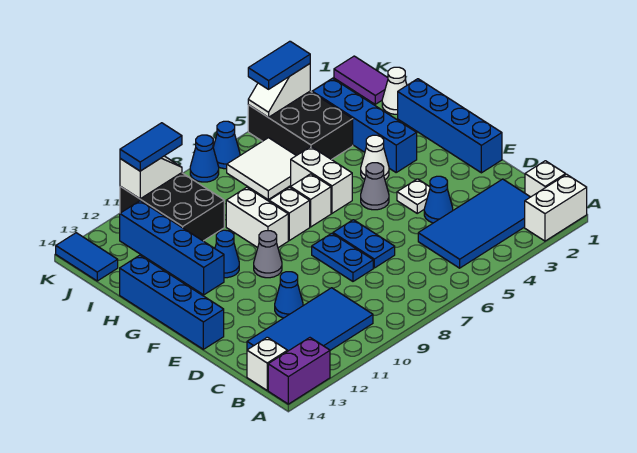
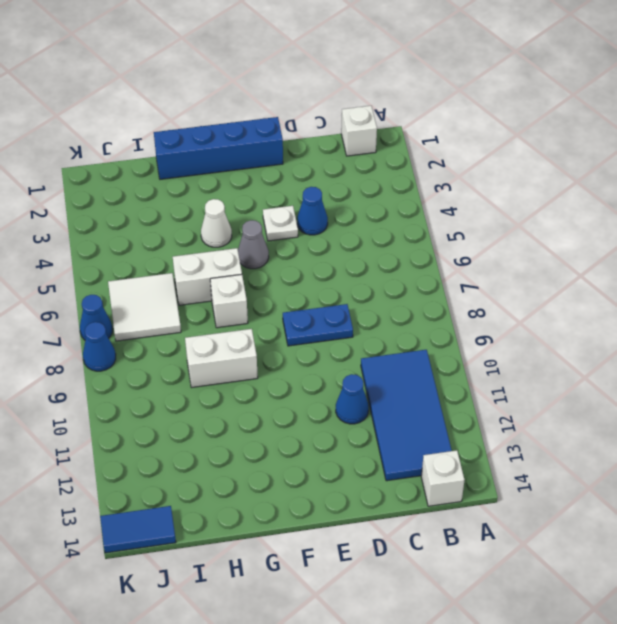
none -> white brick A1:A2 level 1
none -> purple brick A13:A14 level 1
none -> blue tile B2:C5 level 1
none -> blue plate D7:E7 level 1

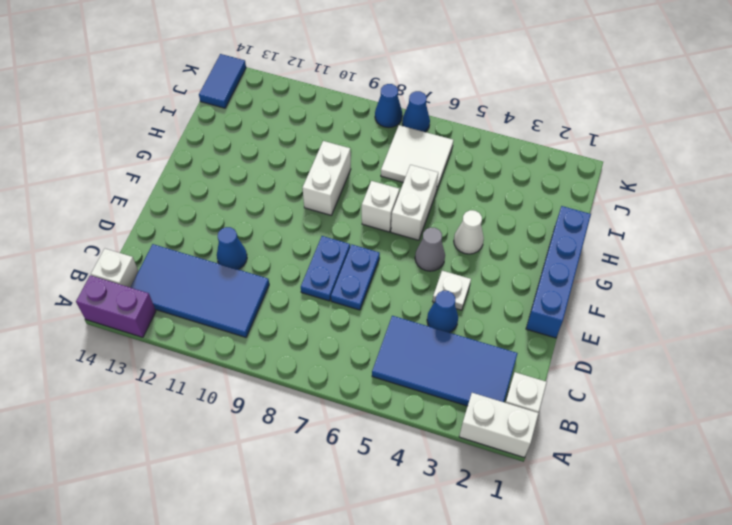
none -> blue brick E14:H14 level 1
none -> grey cone F10 level 1
none -> blue brick G3:J3 level 1
none -> white brick G8 level 1

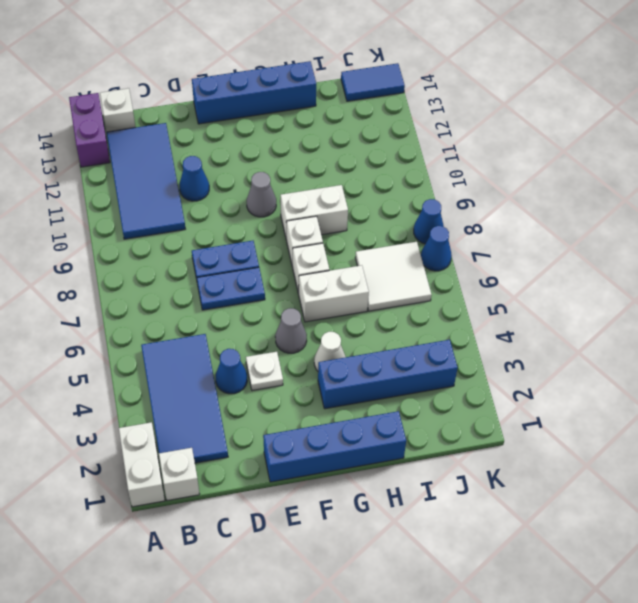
none -> blue cone G11 level 1
none -> blue brick G12:J12 level 1
none -> white cone I1 level 1
none -> black brick I4:K5 level 1

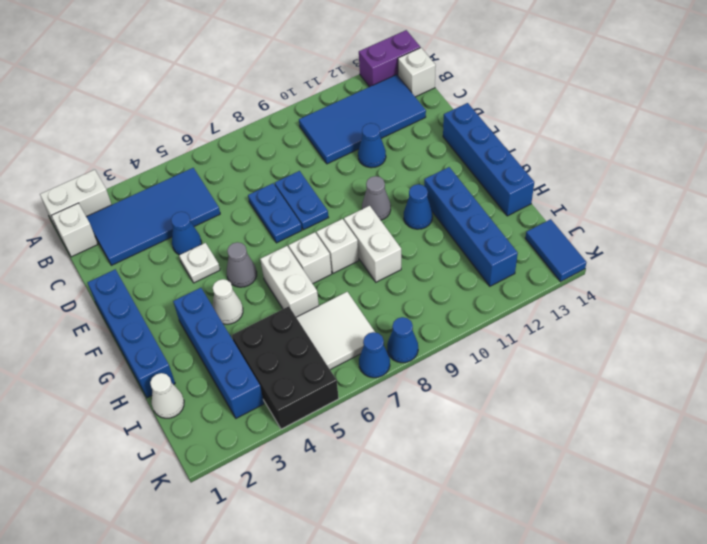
none -> black brick I10:K11 level 1
none -> purple tile J1:K1 level 1
none -> white slope K4:K5 level 2 top 4
none -> white slope K10:K11 level 2 top 11

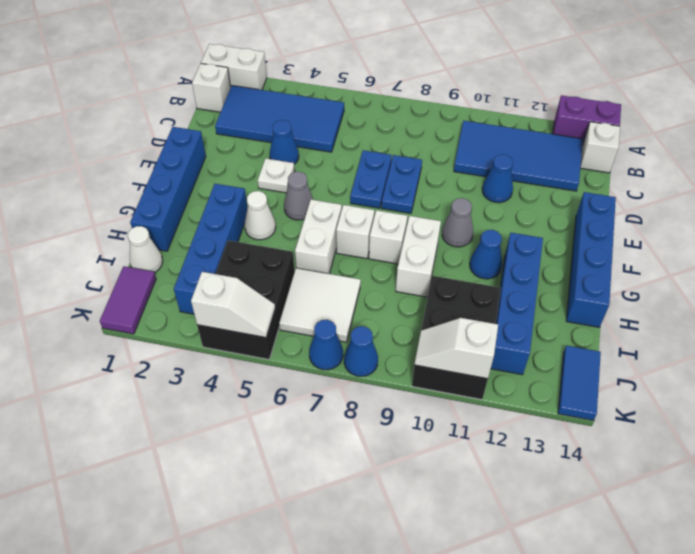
none -> blue tile K4:K5 level 3
none -> blue tile K10:K11 level 3

